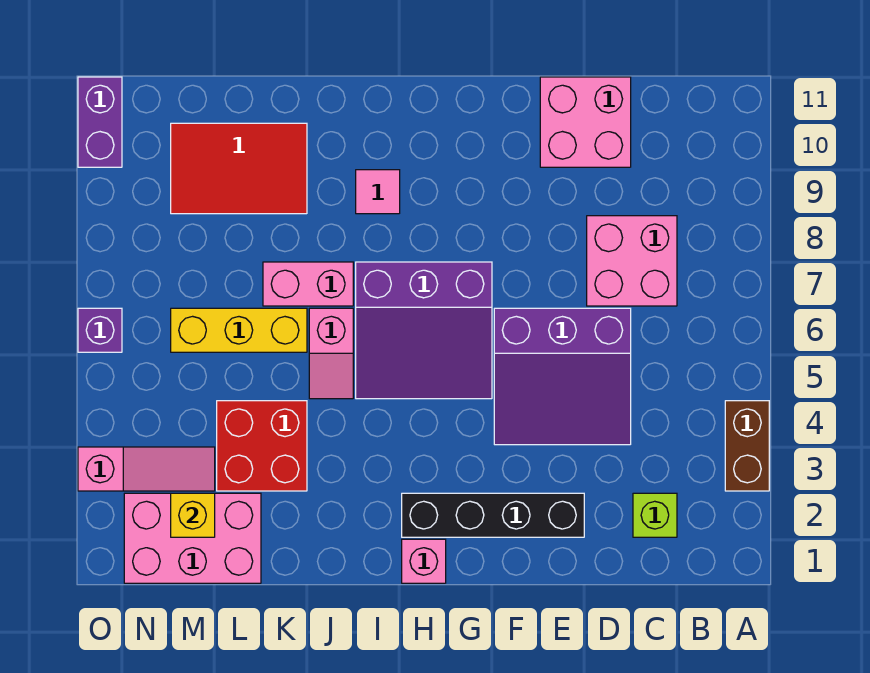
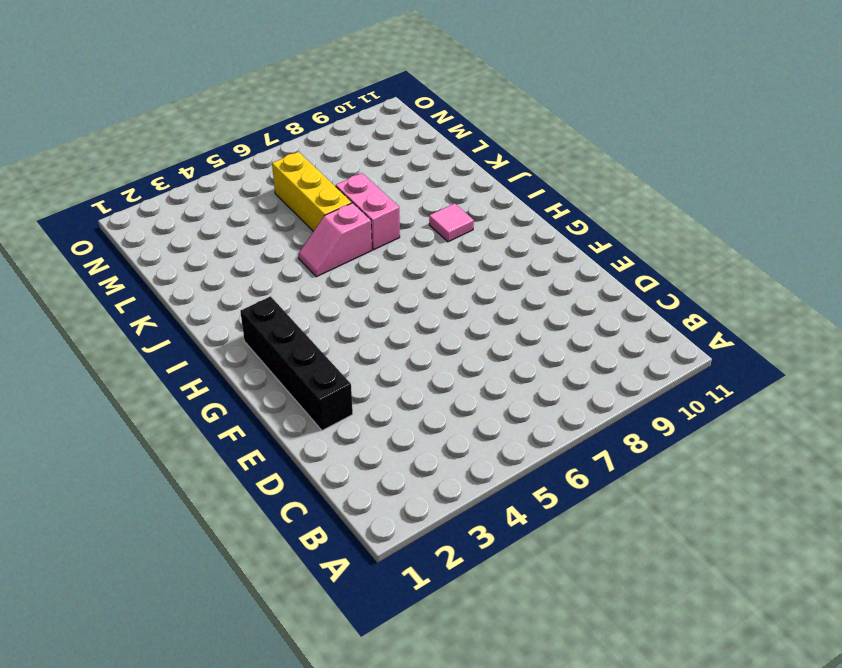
none -> brown brick A3:A4 level 1
none -> lime brick C2 level 1
none -> pink brick C7:D8 level 1

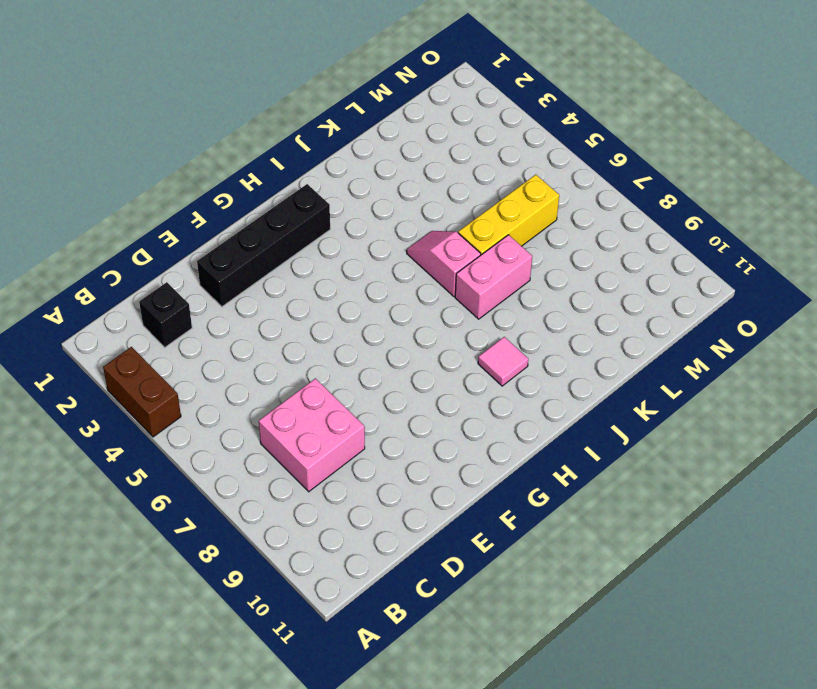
black brick C2 level 1 -> lime brick C2 level 1
none -> purple slope D4:F6 level 1 top 6
none -> pink brick D10:E11 level 1
none -> purple slope G5:I7 level 1 top 7

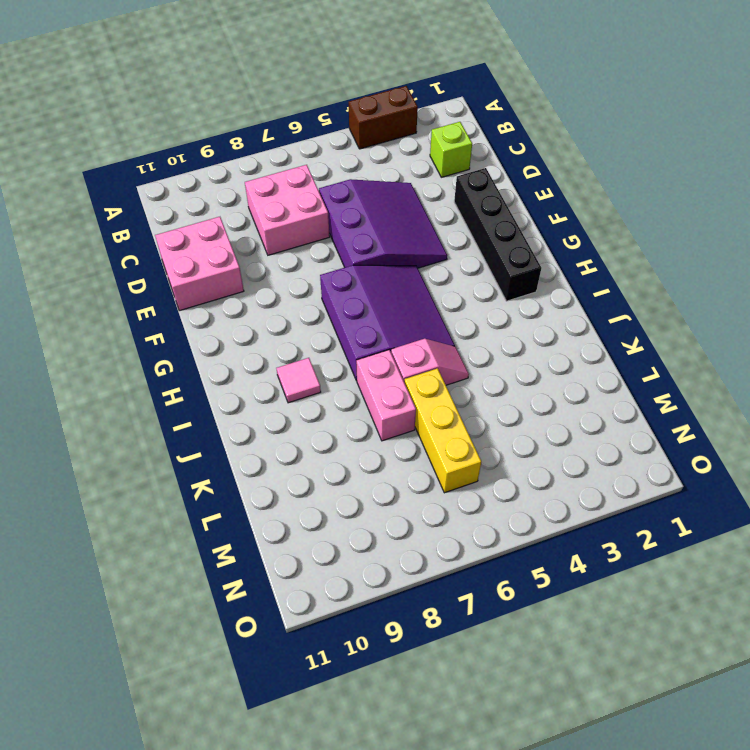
none -> pink brick H1 level 1
none -> red brick K3:L4 level 1
none -> red tile K9:M10 level 1

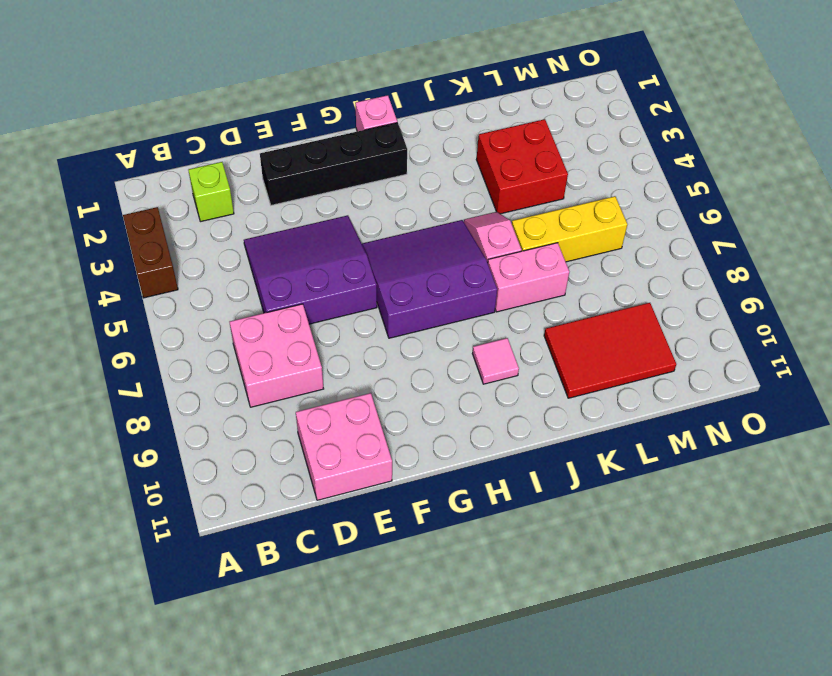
none -> pink brick L1:N2 level 1
none -> pink slope M3:O3 level 1 top O
none -> purple brick O6 level 1

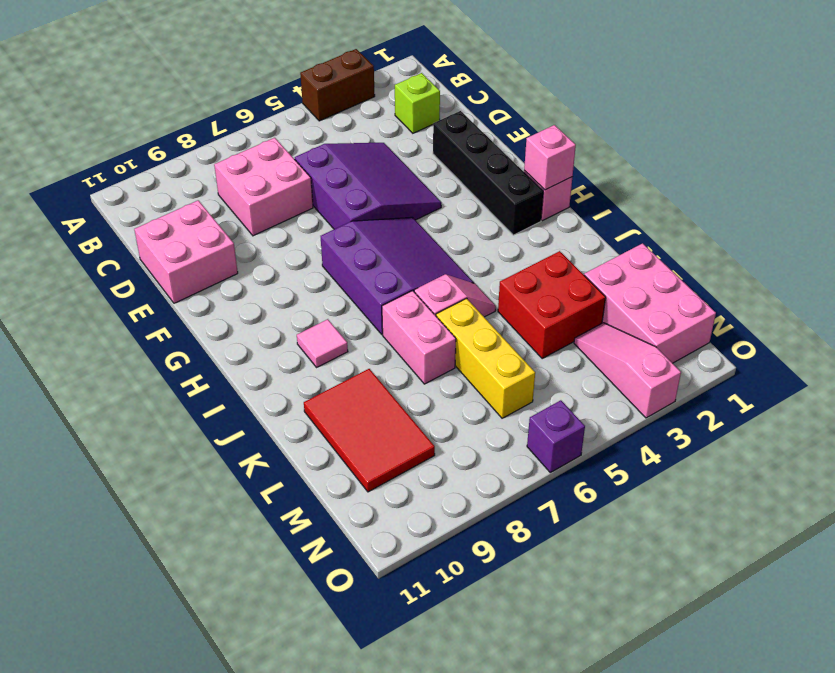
pink brick H1 level 2 -> none
none -> purple brick O10:O11 level 1
none -> yellow brick M2 level 2

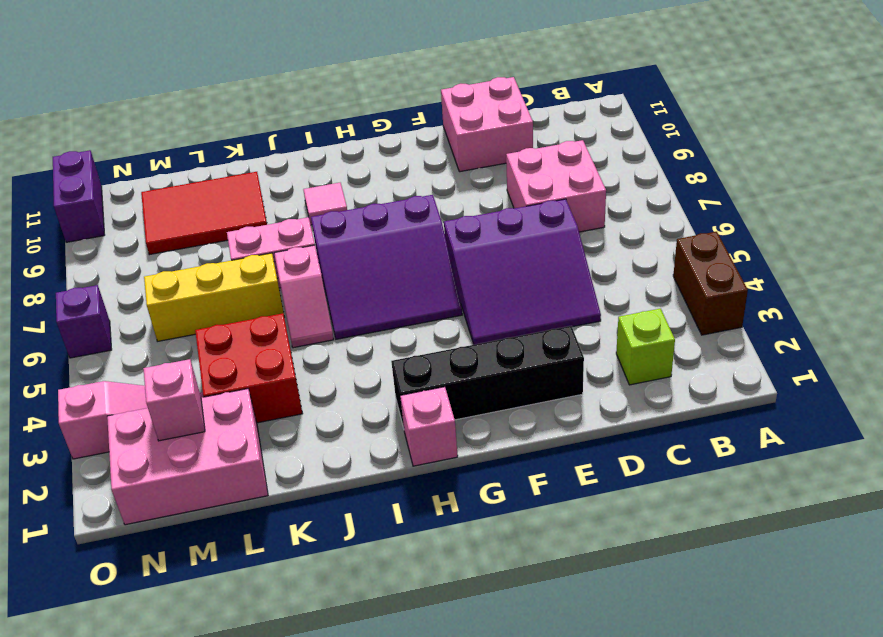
pink brick M2 level 2 -> yellow brick M2 level 2

